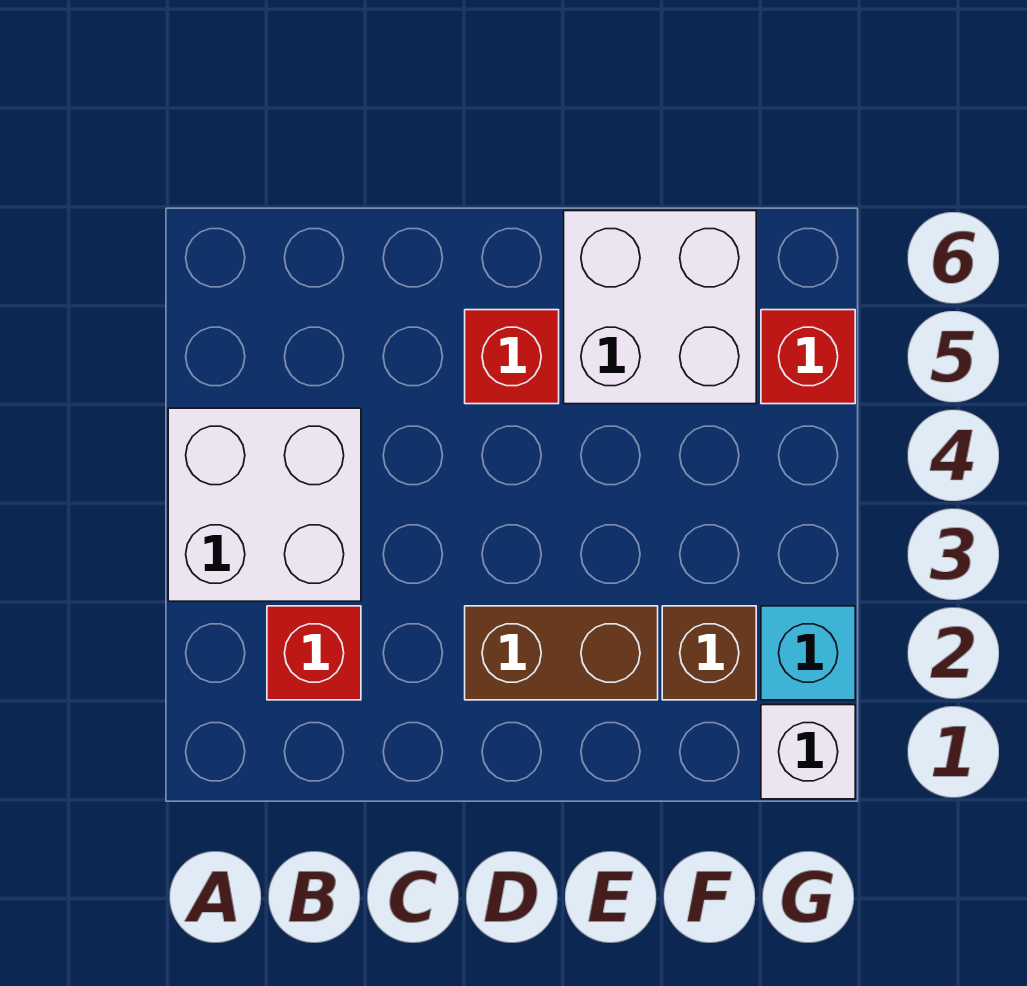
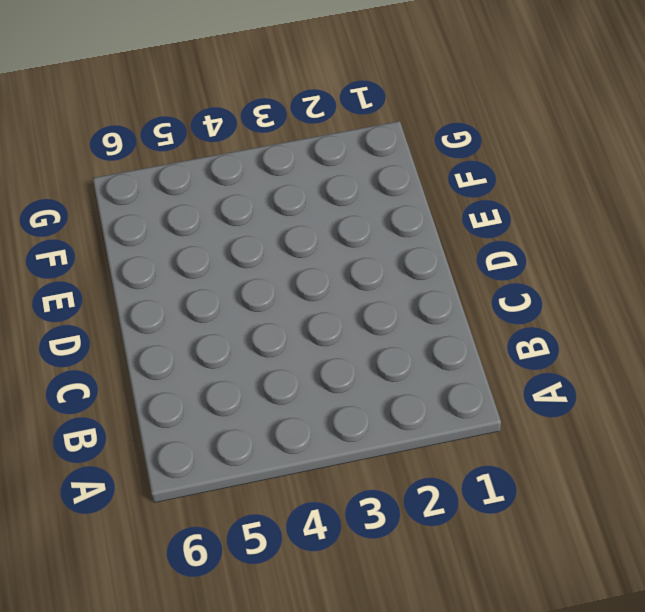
none -> white brick A3:B4 level 1
none -> red brick B2 level 1

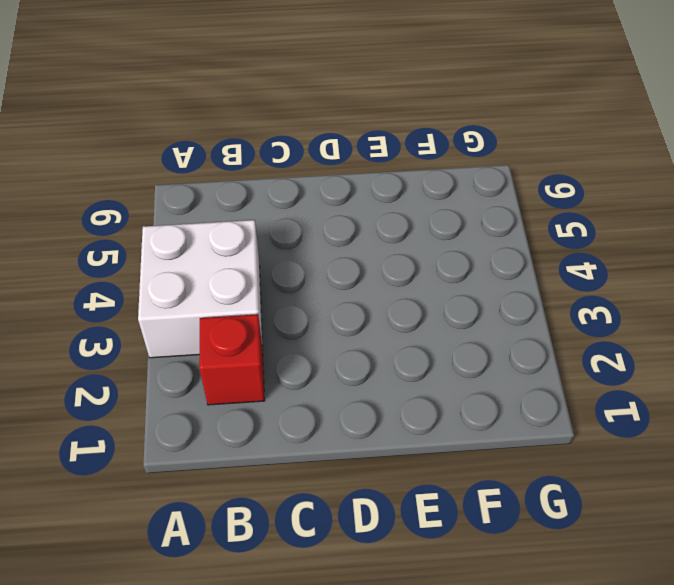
none -> brown brick D2:E2 level 1
none -> red brick D5 level 1

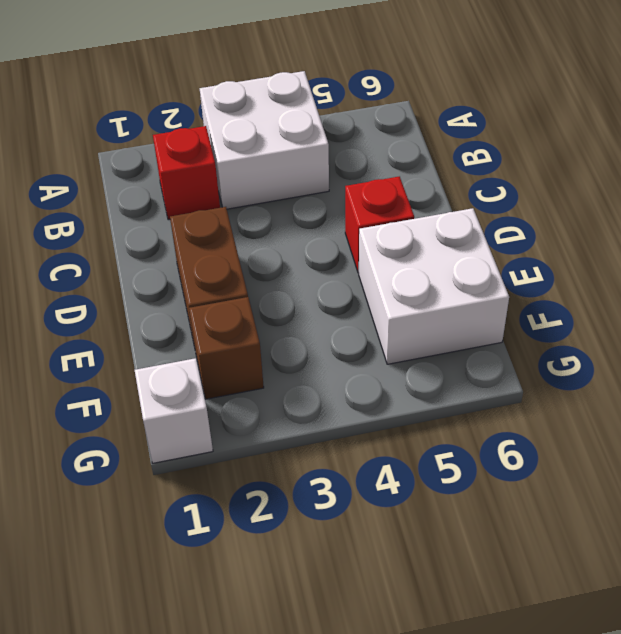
none -> cyan brick G2 level 1
none -> red brick G5 level 1

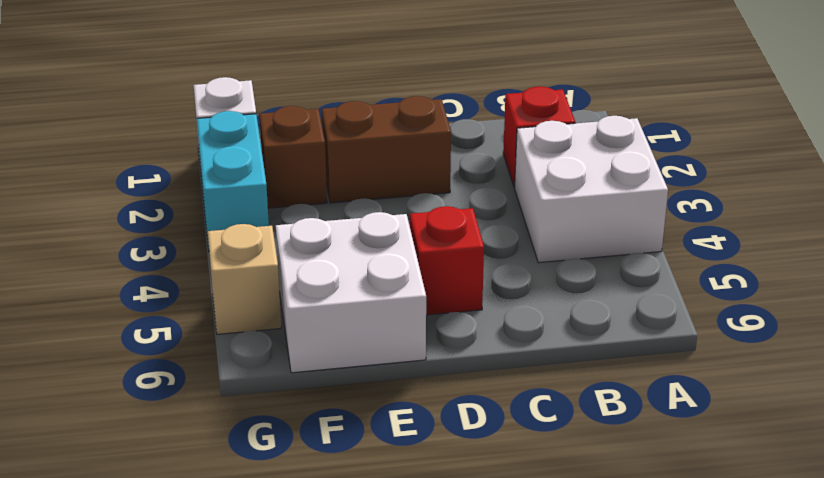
cyan brick G2:G3 level 1 -> cyan brick G2 level 1
tan brick G5 level 1 -> red brick G5 level 1

